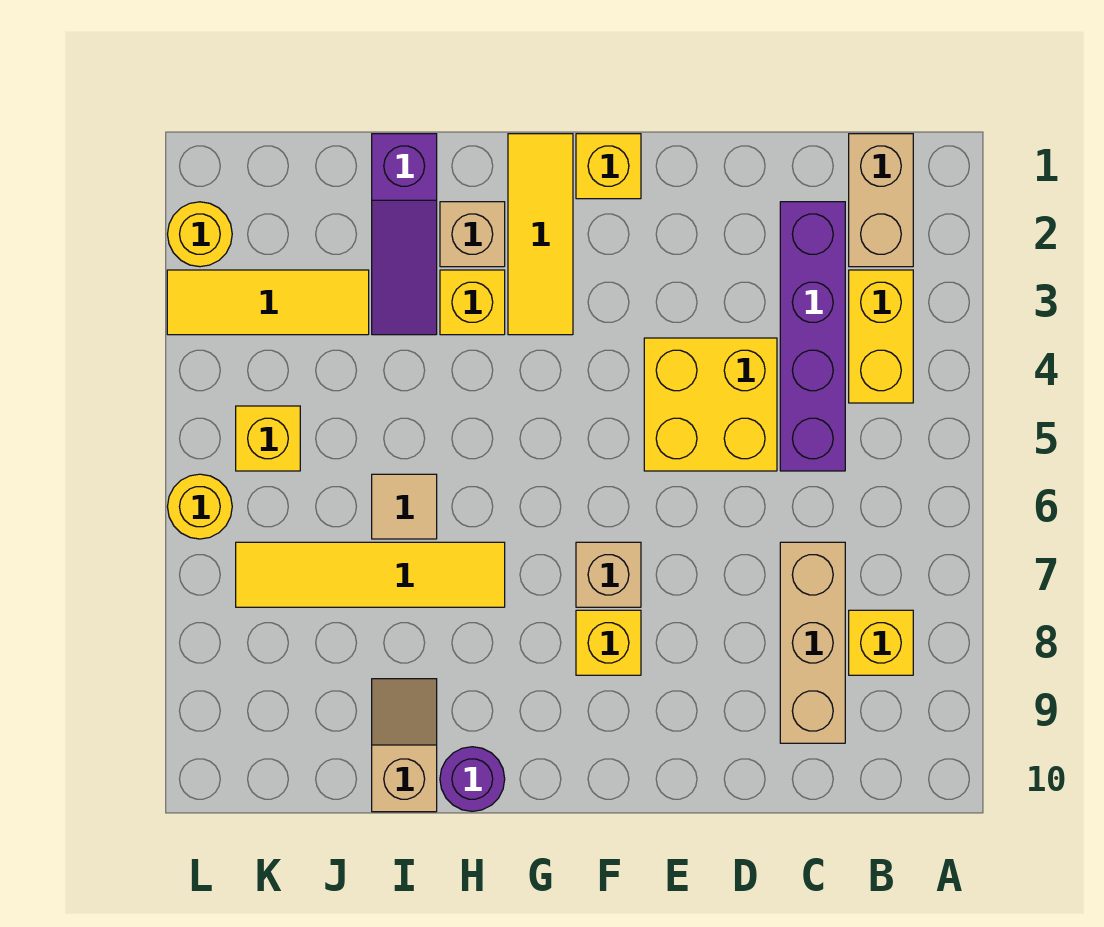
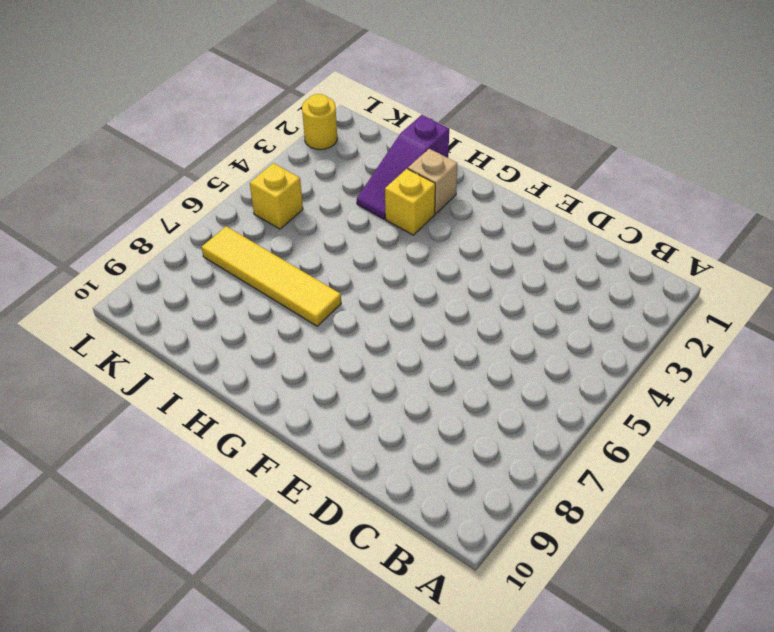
none -> tan brick B1:B2 level 1
none -> yellow brick B3:B4 level 1
none -> yellow brick B8 level 1

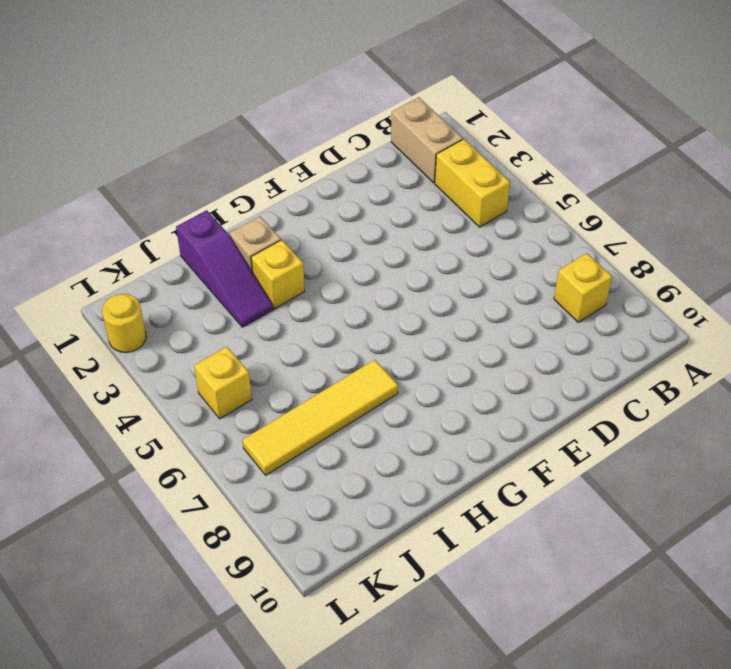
none -> purple brick C2:C5 level 1
none -> tan brick C7:C9 level 1
none -> yellow brick D4:E5 level 1

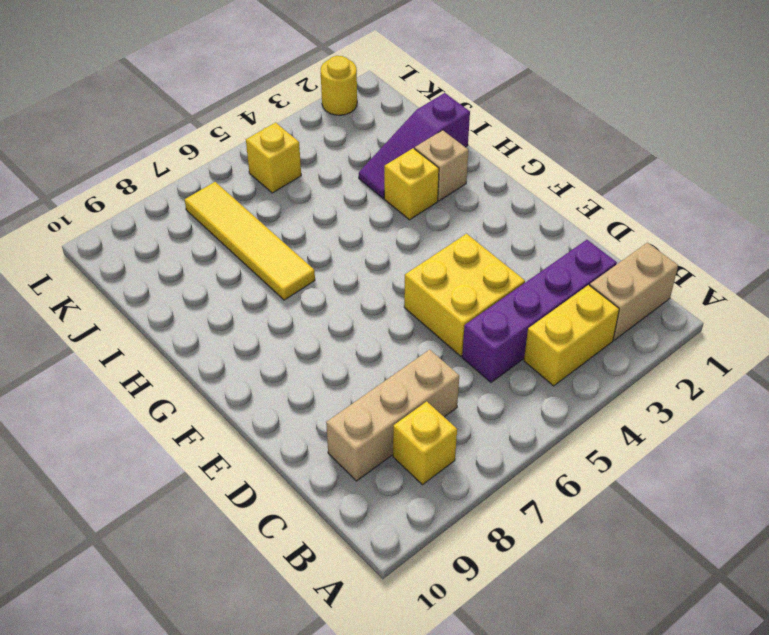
none -> yellow brick F1 level 1
none -> tan brick F7 level 1
none -> yellow brick F8 level 1

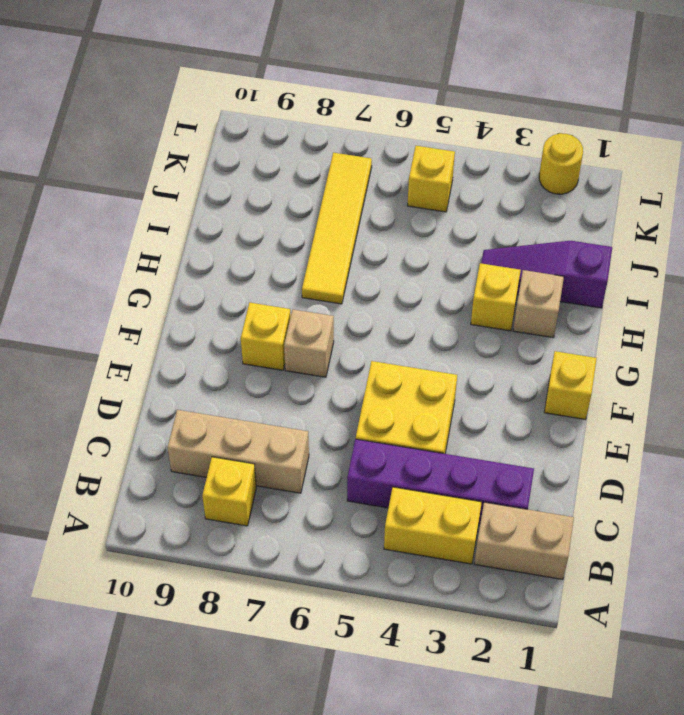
none -> yellow tile G1:G3 level 1
none -> purple round brick H10 level 1
none -> tan tile I6 level 1

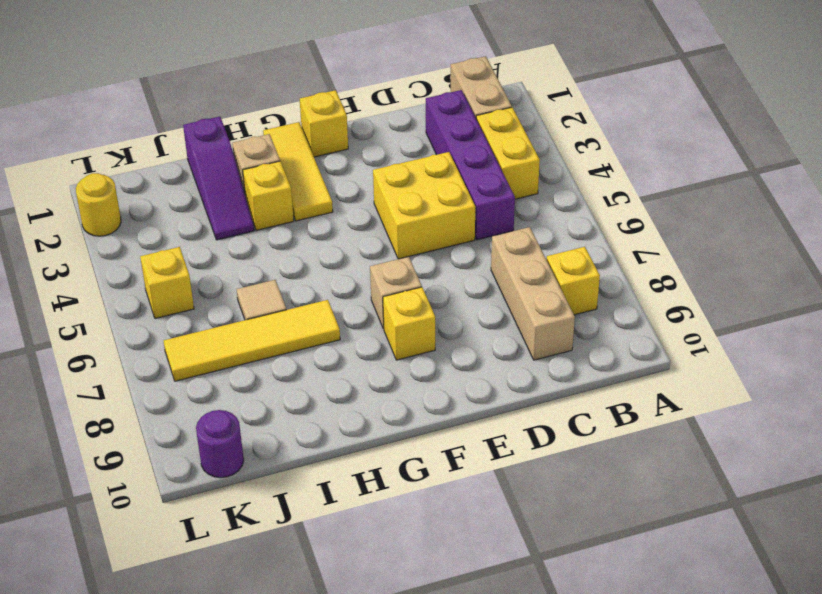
purple round brick K10 level 1 -> purple round brick H10 level 1
none -> tan slope I9:I10 level 1 top 10
none -> yellow tile J3:L3 level 1
none -> yellow round brick L6 level 1

